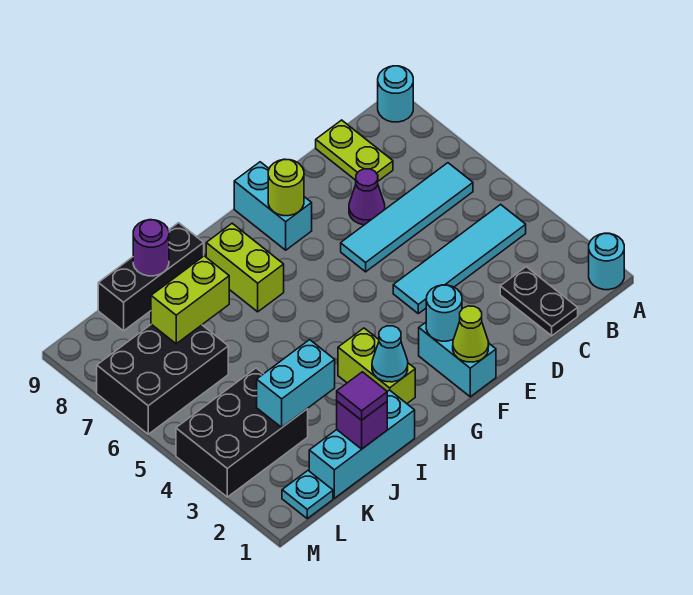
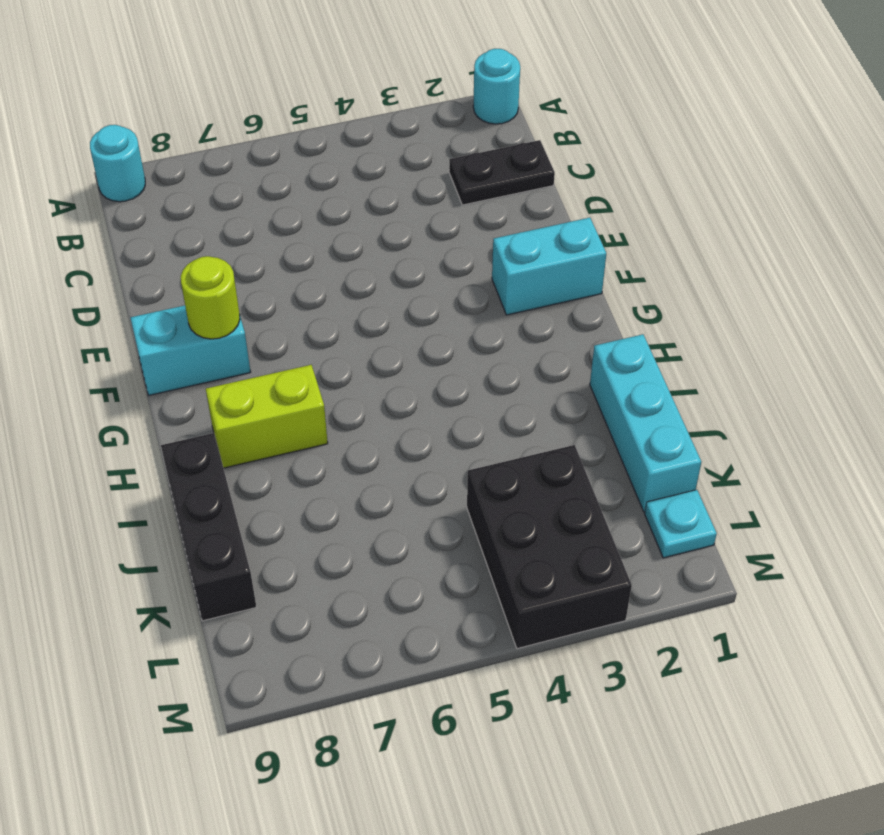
none -> cyan tile B4:E4 level 1
none -> cyan tile B6:E6 level 1
none -> lime plate C8:C9 level 1

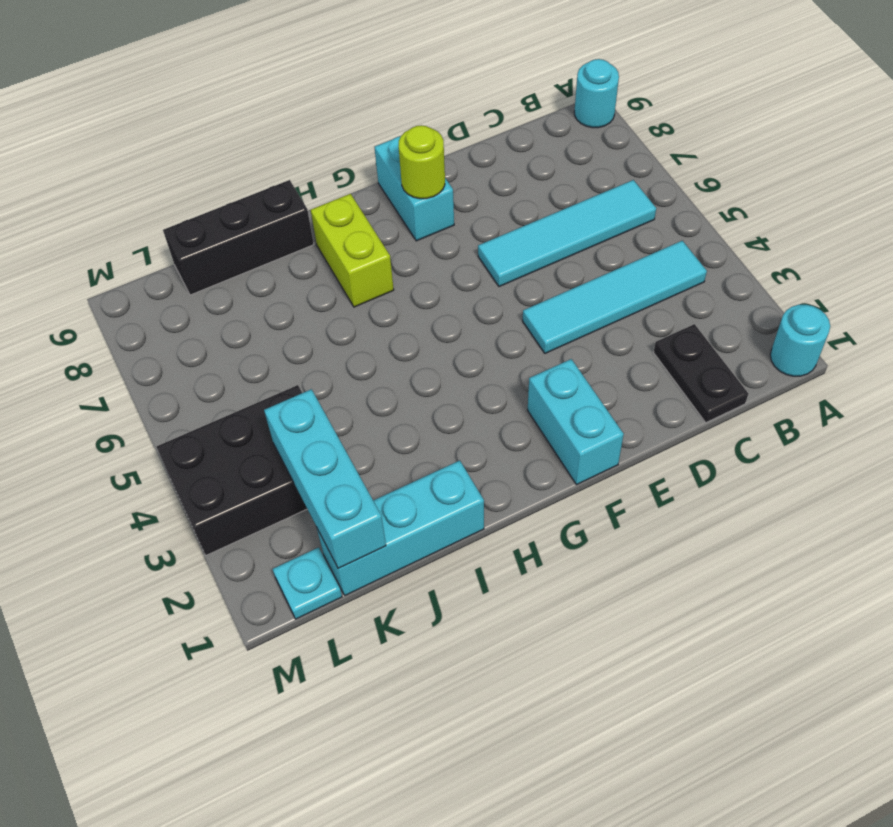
cyan brick K1:K3 level 2 -> cyan brick J3:K3 level 2
none -> lime plate C8:C9 level 1
none -> purple cone D7 level 1
none -> lime brick H2:H3 level 1

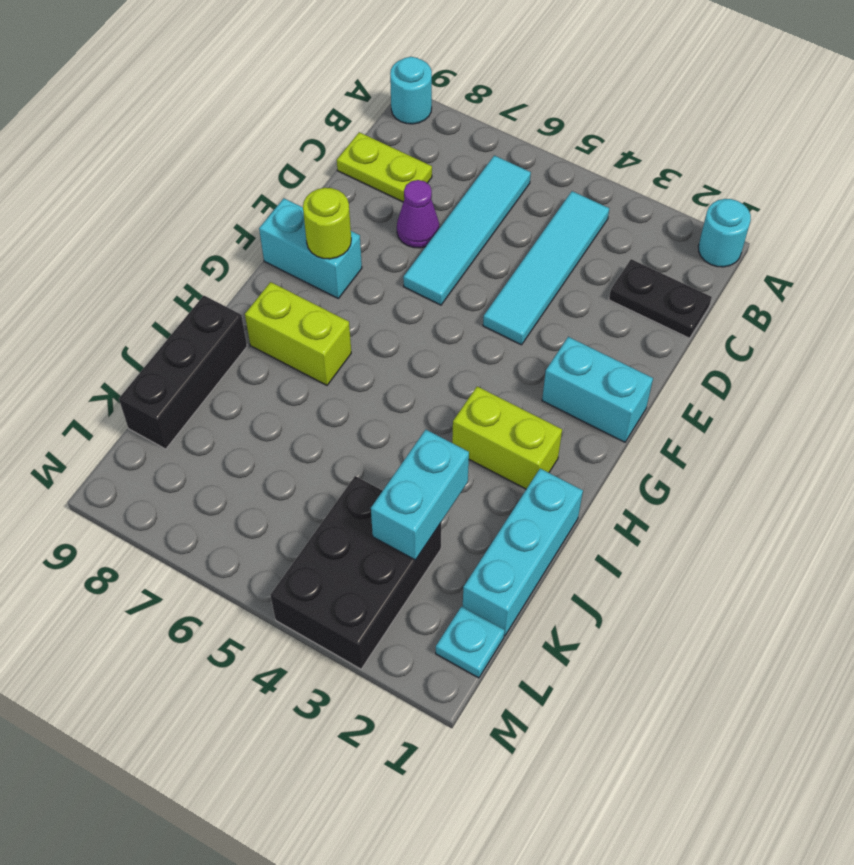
none -> black brick K6:M7 level 1
none -> lime cone F1 level 2
none -> cyan round brick F2 level 2

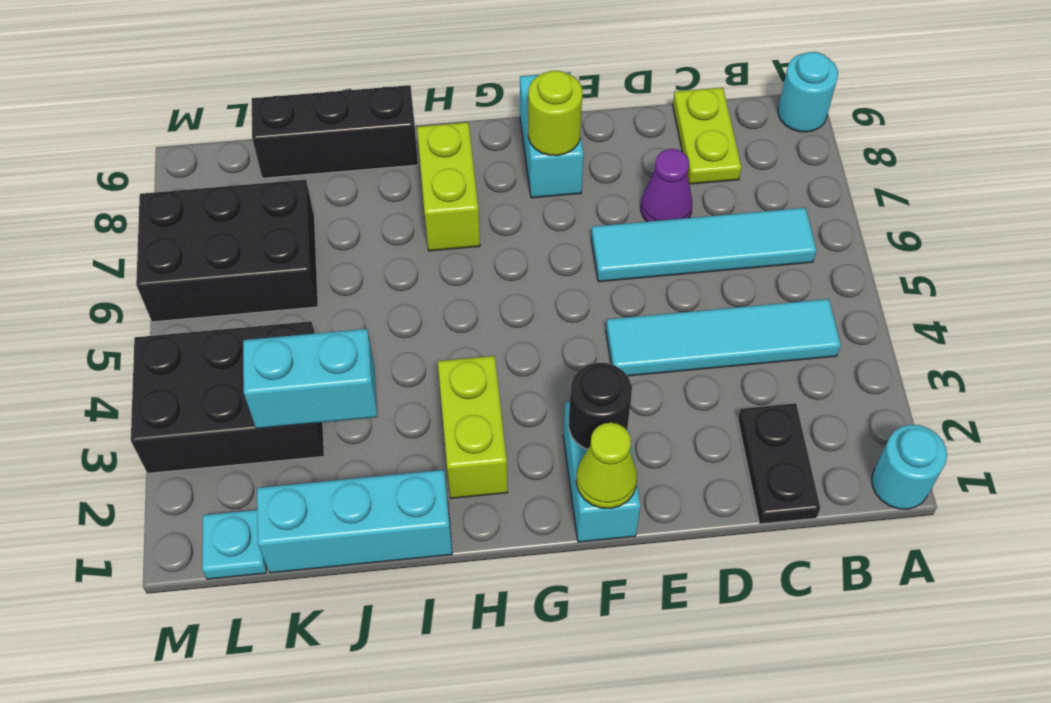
black round brick F2 level 2 -> cyan round brick F2 level 2
none -> cyan cone H2 level 2
none -> purple brick J1 level 2
none -> lime brick J7:K7 level 2

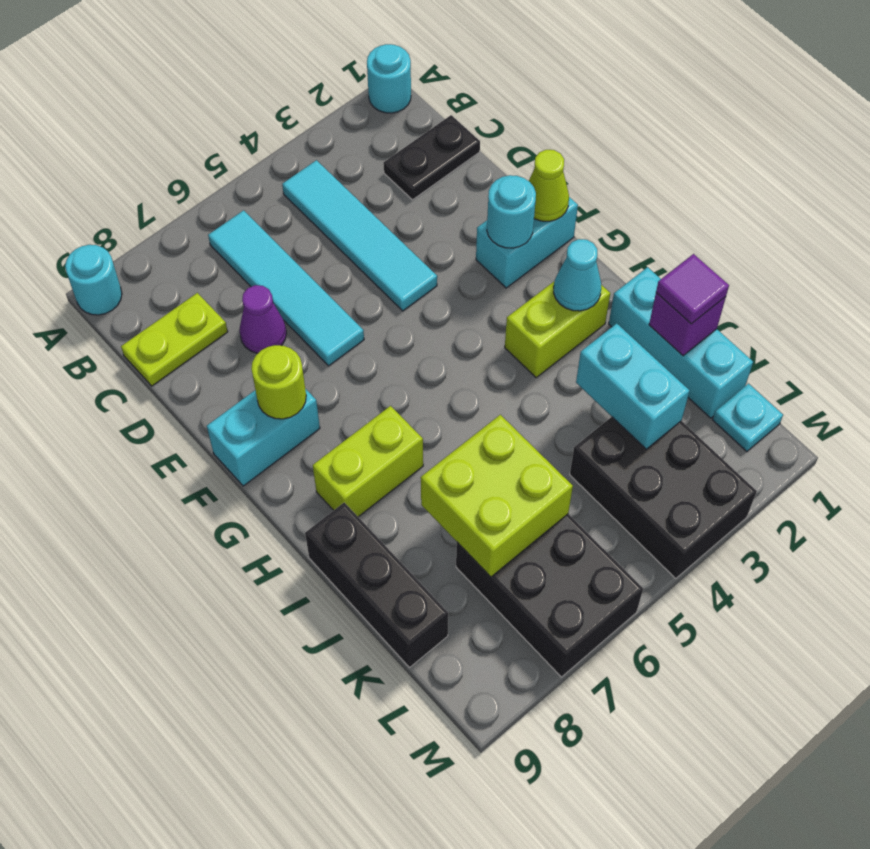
lime brick J6:K7 level 2 -> lime brick J7:K7 level 2
none -> purple round brick J9 level 2

